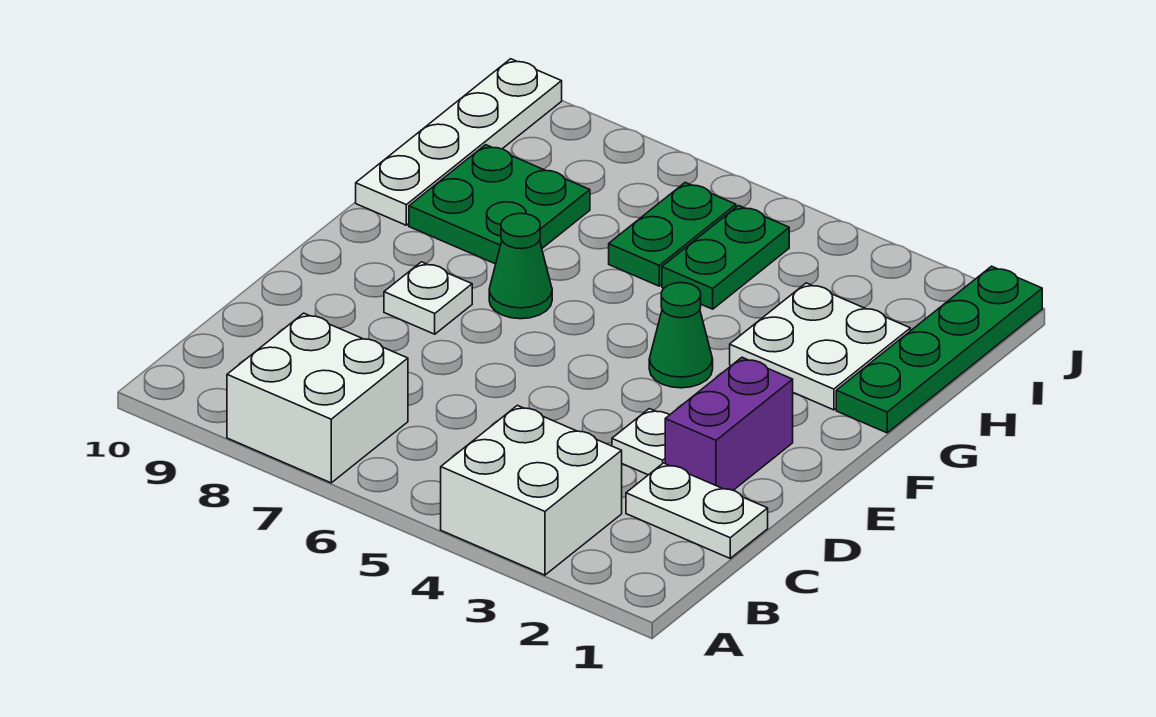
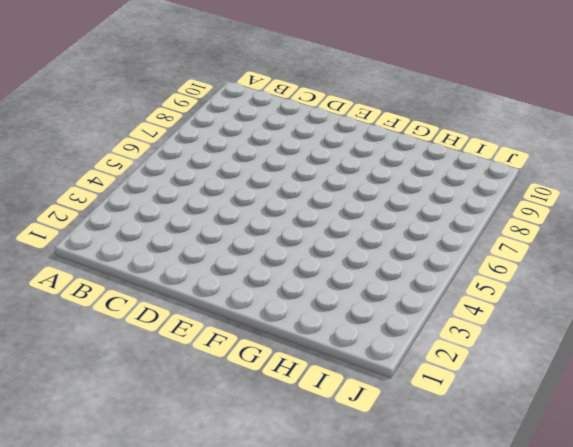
none -> white brick A3:B4 level 1
none -> white brick A7:B8 level 1
none -> white plate C1:C2 level 1

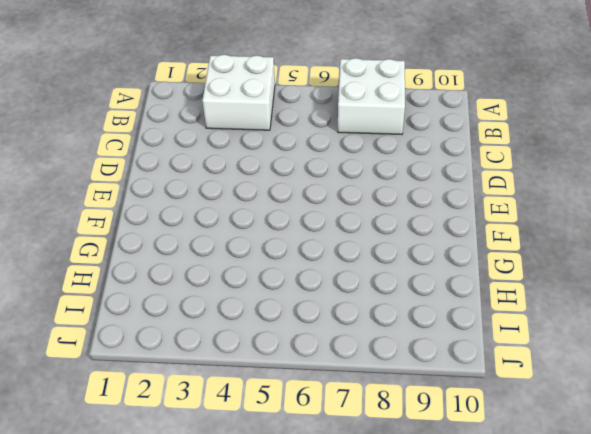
none -> white plate C1:C2 level 1
none -> purple brick D2:E2 level 1
none -> white plate D3 level 1

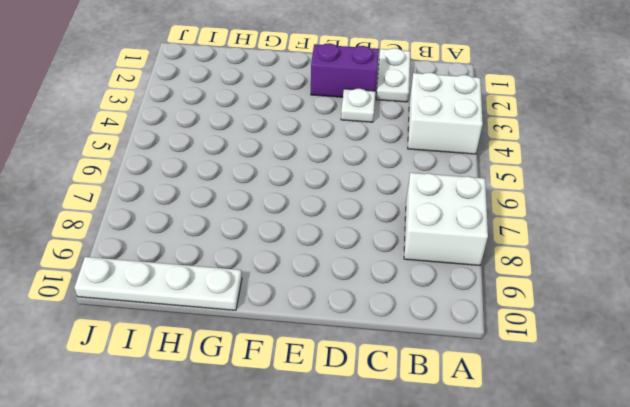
none -> white plate E8 level 1
none -> green cone F4 level 1
none -> green cone F7 level 1

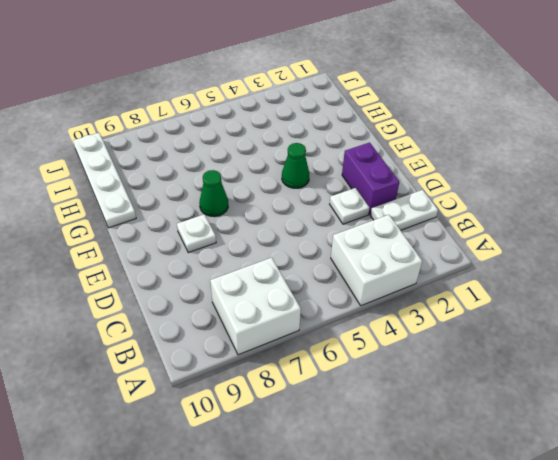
none -> green plate G1:J1 level 1
none -> white plate G2:H3 level 1
none -> green plate G8:H9 level 1

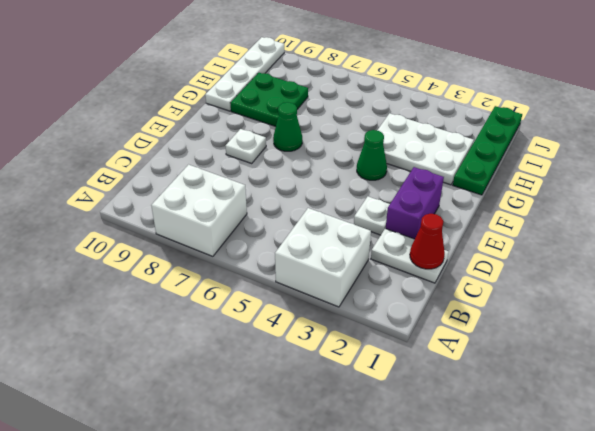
red cone C1 level 2 -> none
white plate G2:H4 level 1 -> white plate G2:H3 level 1
none -> green plate H5:I5 level 1
none -> green plate H6:I6 level 1

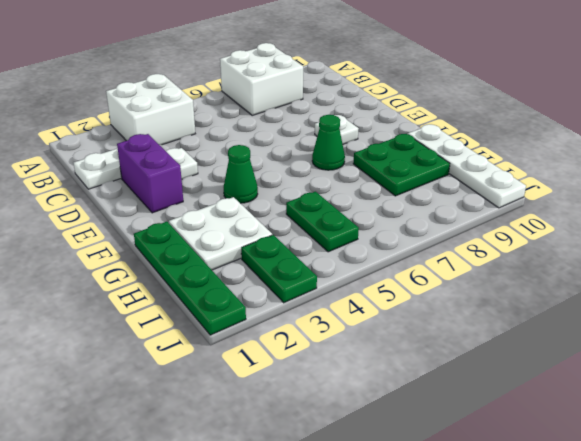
green plate I3:J3 level 1 -> green plate H6:I6 level 1

